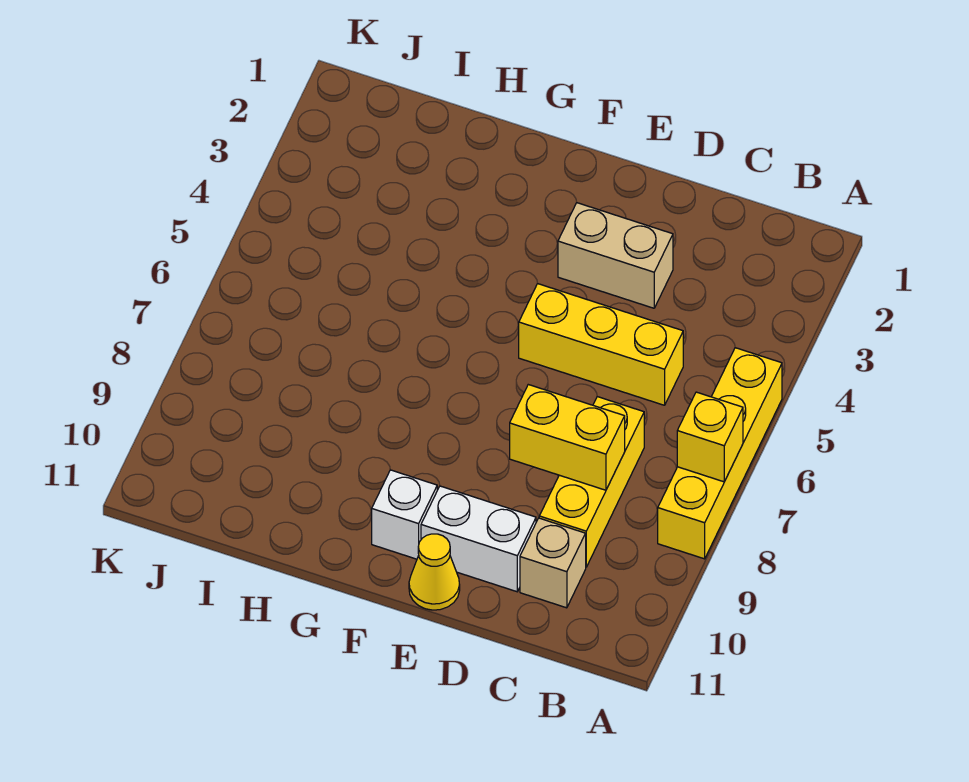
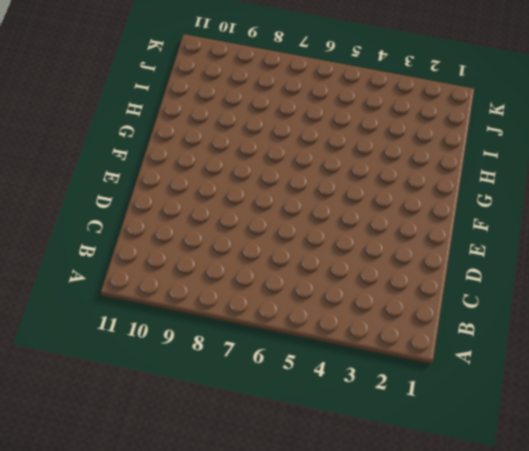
none -> yellow brick A5:A8 level 1
none -> yellow brick C5:E5 level 1

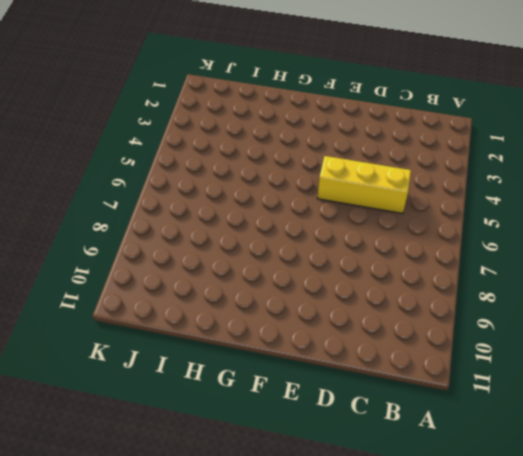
none -> yellow brick A5:A8 level 1
none -> yellow brick C7:C9 level 1

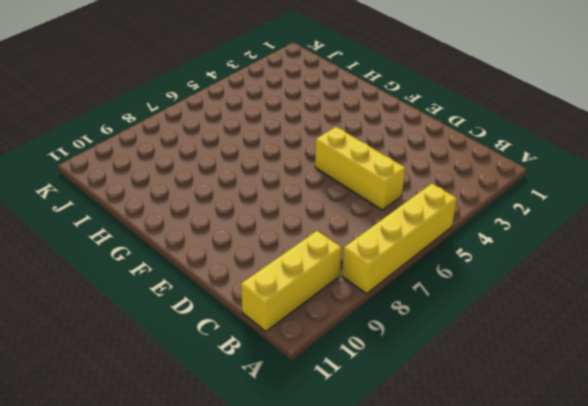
yellow brick B9:B11 level 1 -> yellow brick C7:C9 level 1
none -> tan brick C10 level 1
none -> tan brick D3:E3 level 1

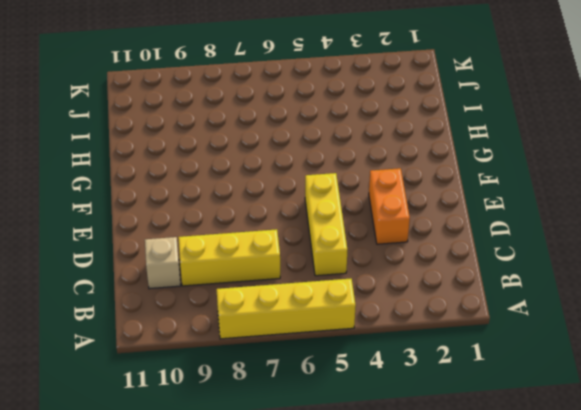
orange brick D3:E3 level 1 -> tan brick D3:E3 level 1
none -> white brick D10:E10 level 1
none -> yellow cone E11 level 1

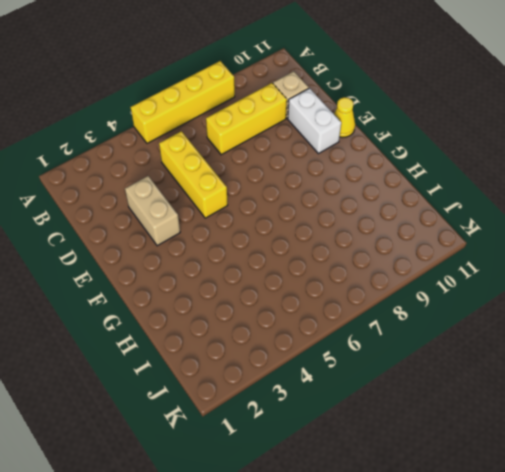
none -> white brick F10 level 1
none -> yellow brick A7 level 2

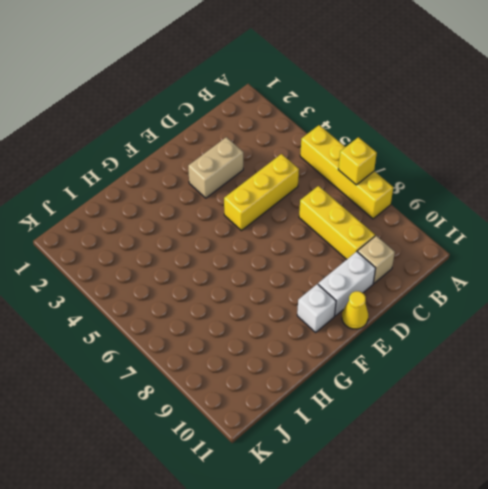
none -> yellow brick C8:D8 level 2

